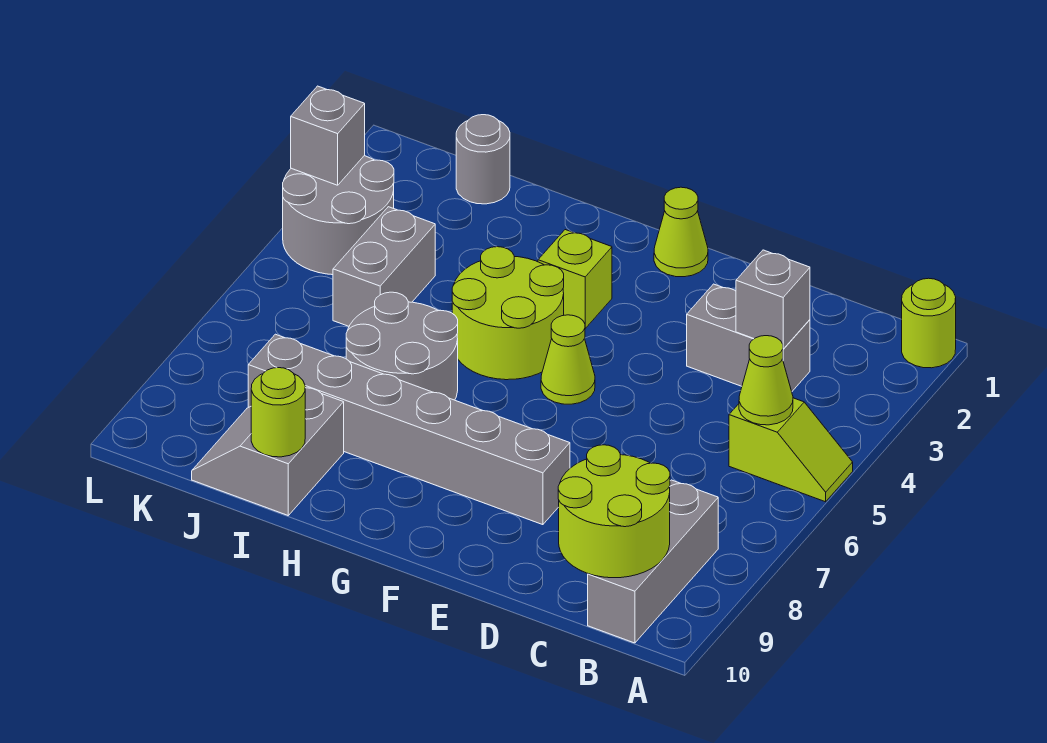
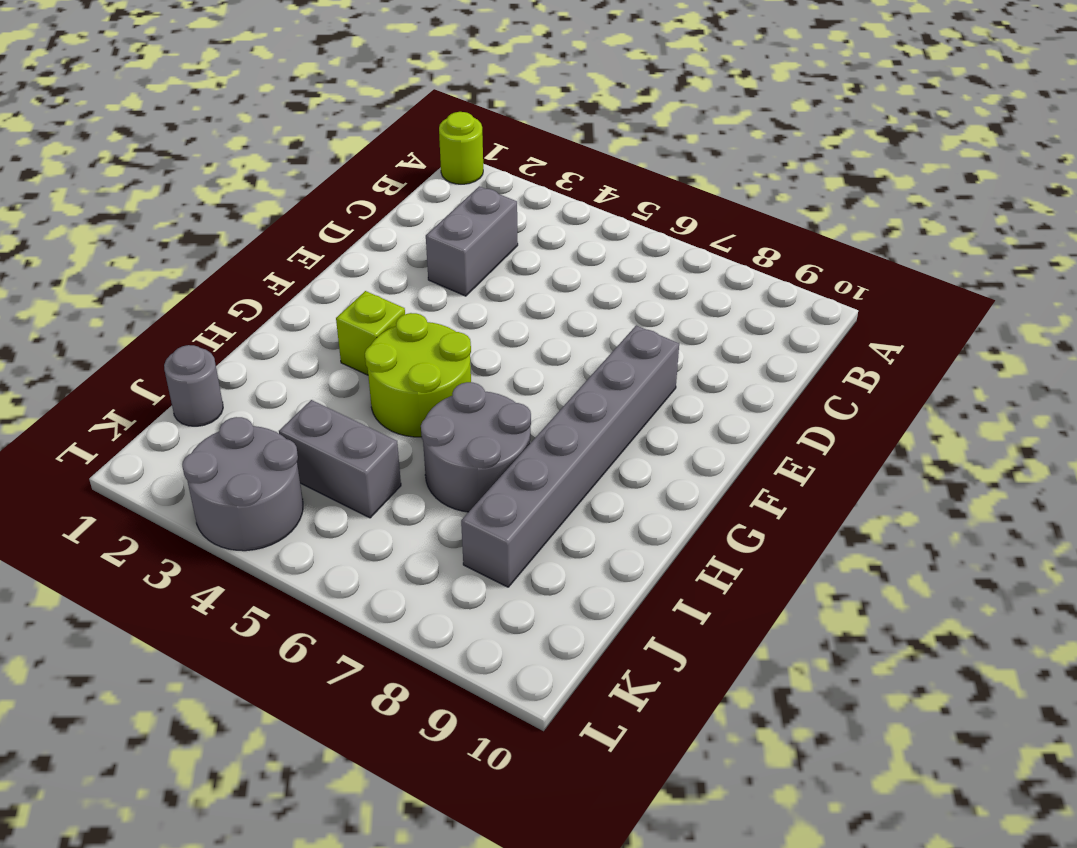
none -> lime slope A5:B5 level 1 top B
none -> grey brick B8:B10 level 1
none -> lime cone F1 level 1

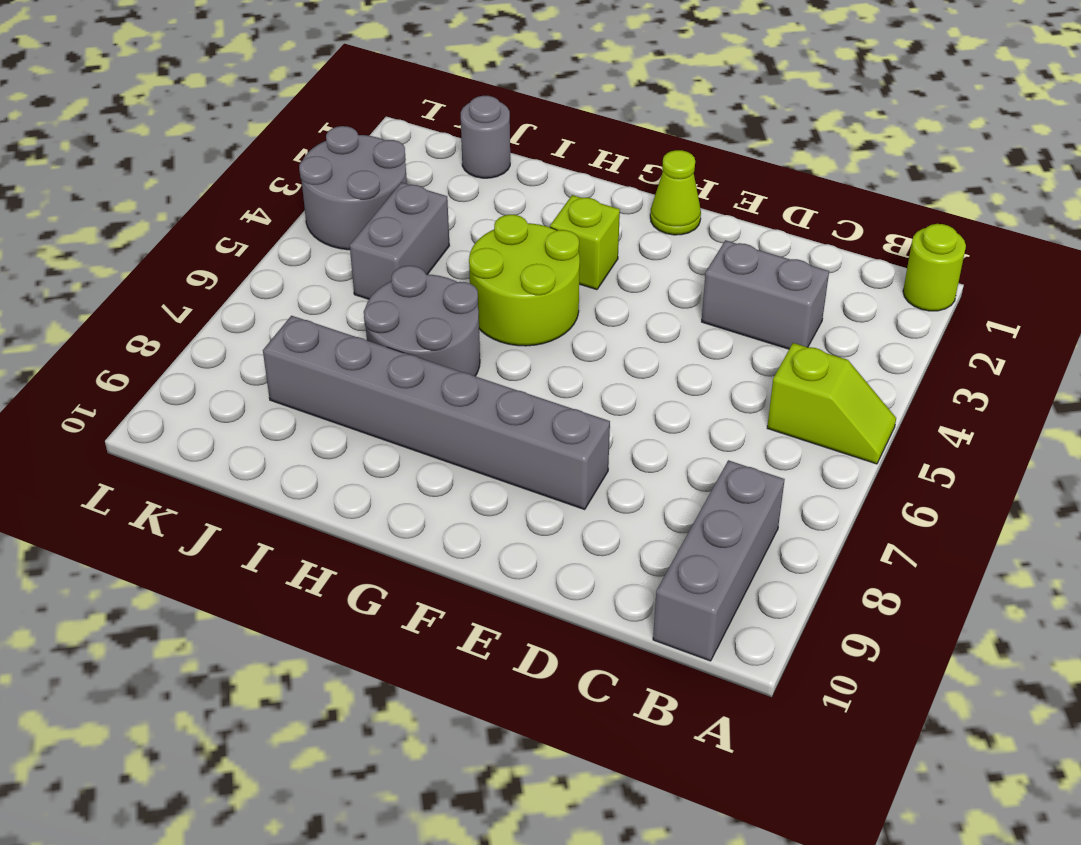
none -> lime cone F5 level 1
none -> grey slope I9:J10 level 1 top I
none -> lime cone B5 level 2

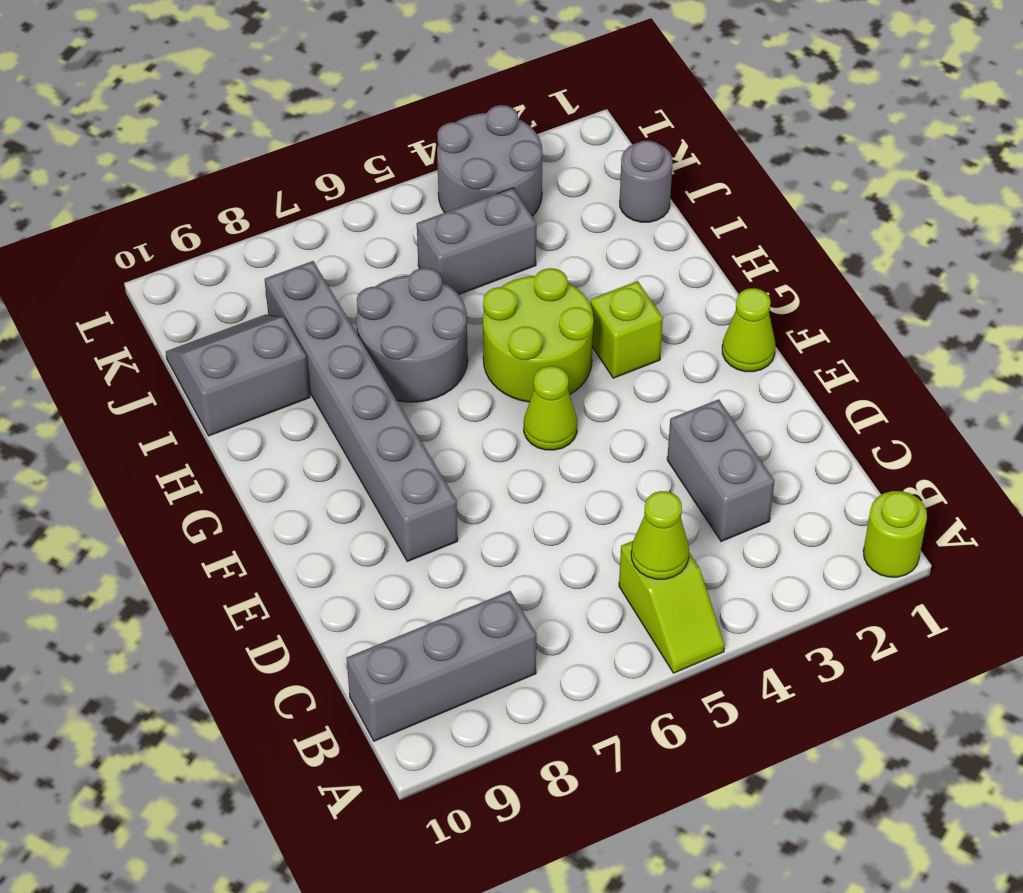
none -> lime round brick B9:C10 level 2
none -> grey brick C3 level 2
none -> lime round brick I10 level 2

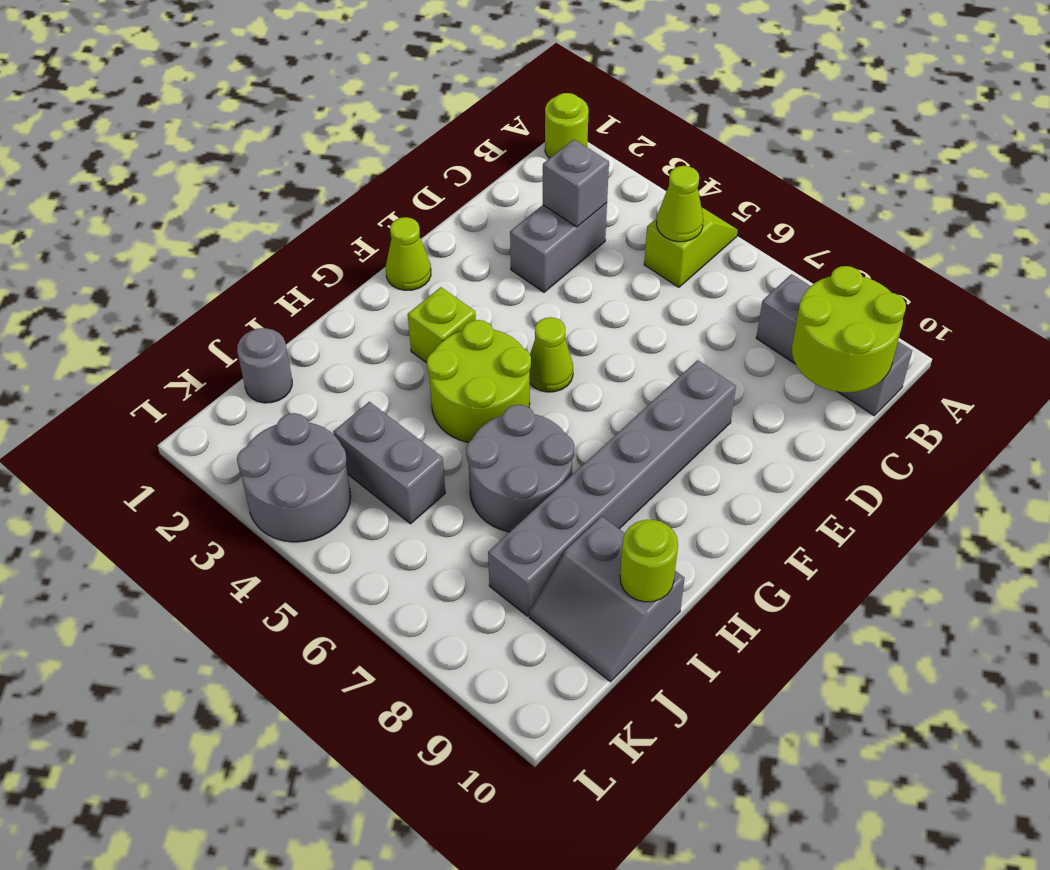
none -> grey brick L3 level 2

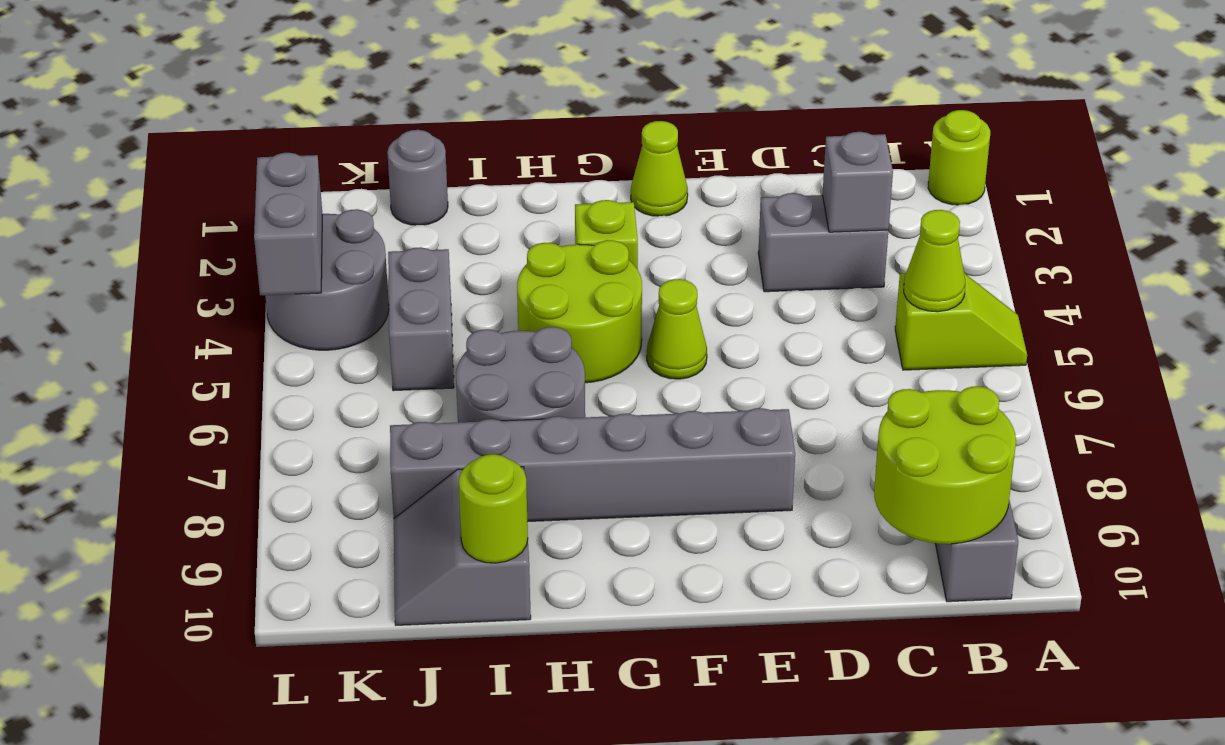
grey brick L3:L4 level 2 -> grey brick L3 level 2

